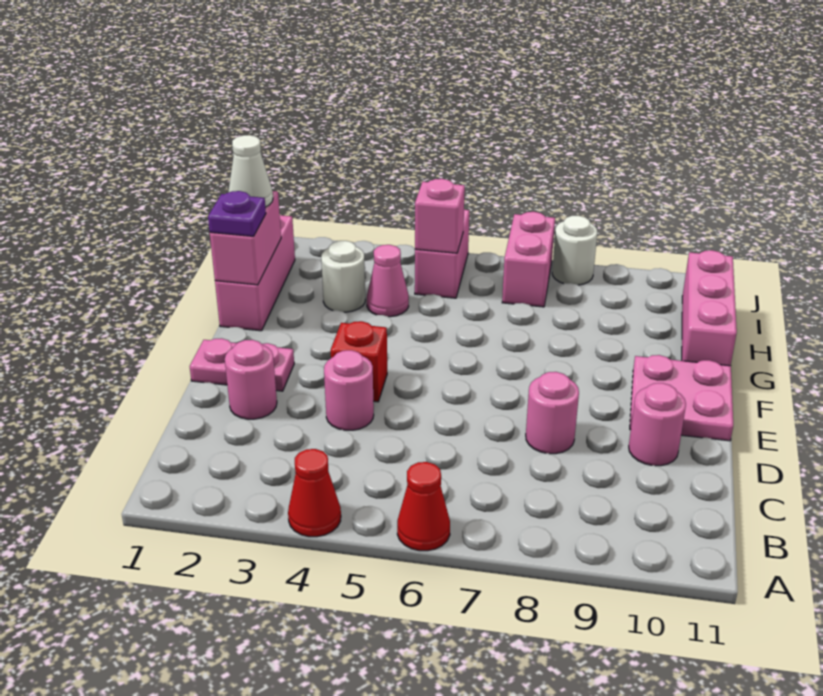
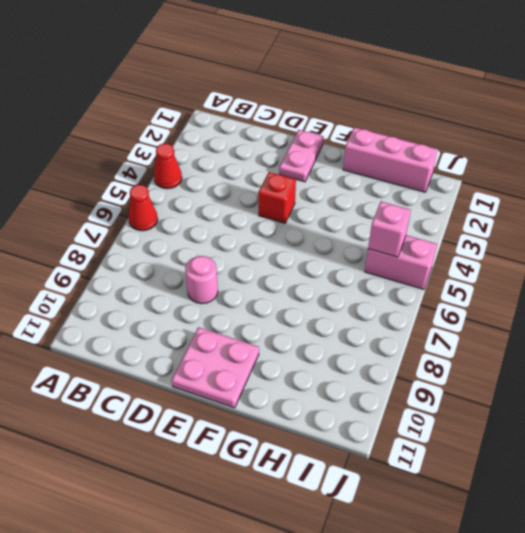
none -> pink round brick D2 level 1
none -> pink round brick D4 level 1
none -> pink round brick D10 level 1

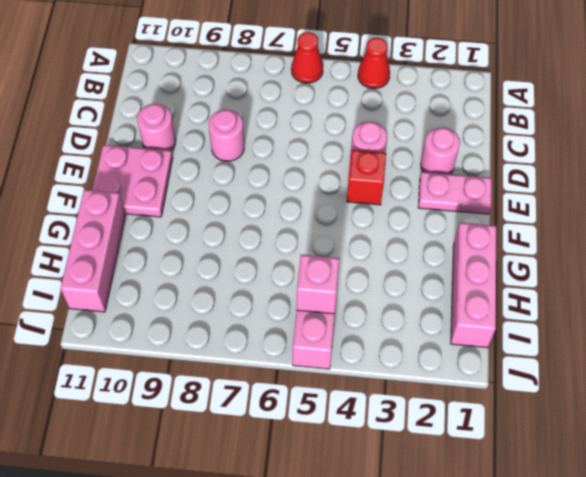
none -> white round brick H3 level 1
none -> pink cone H4 level 1
none -> pink brick I7:J7 level 1

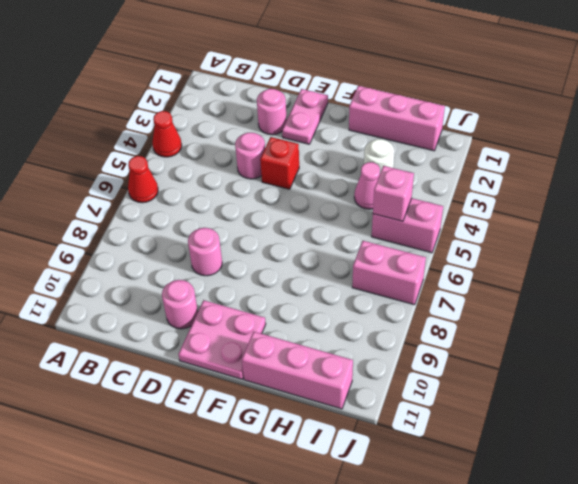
none -> white round brick J8 level 1
none -> pink brick G1:H1 level 2
none -> purple plate G1 level 3

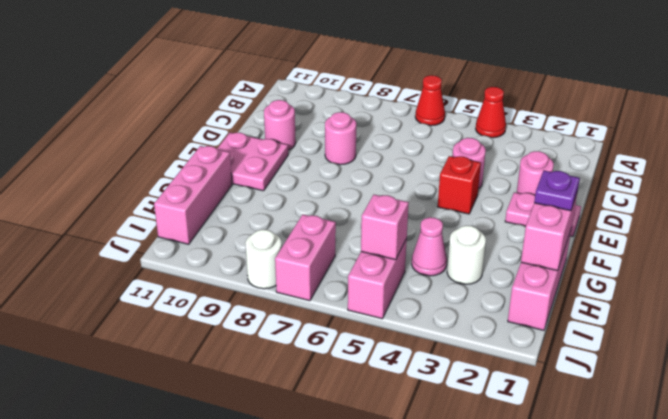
none -> white cone H1 level 3

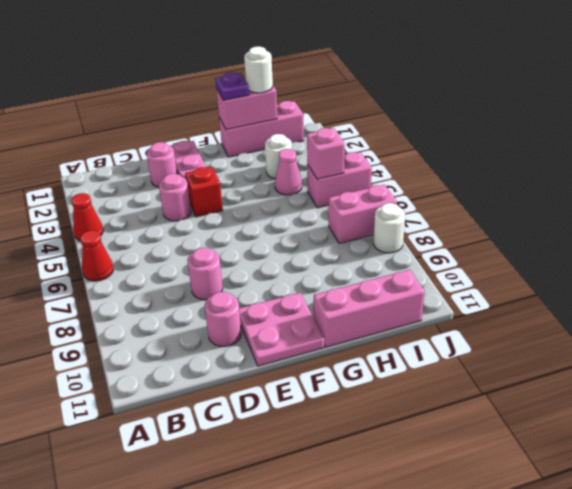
white round brick H1 level 3 -> white cone H1 level 3

